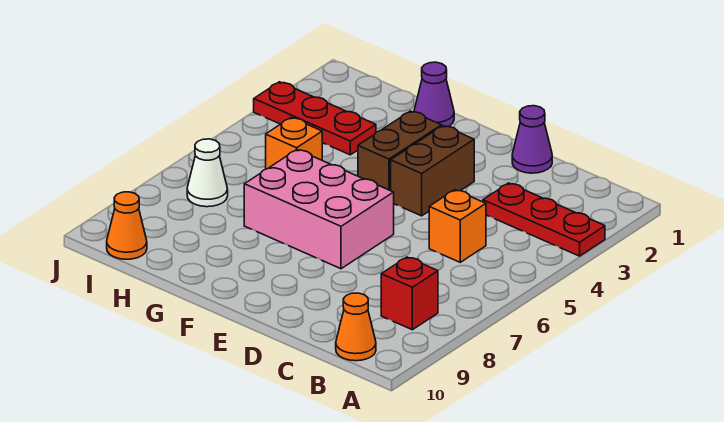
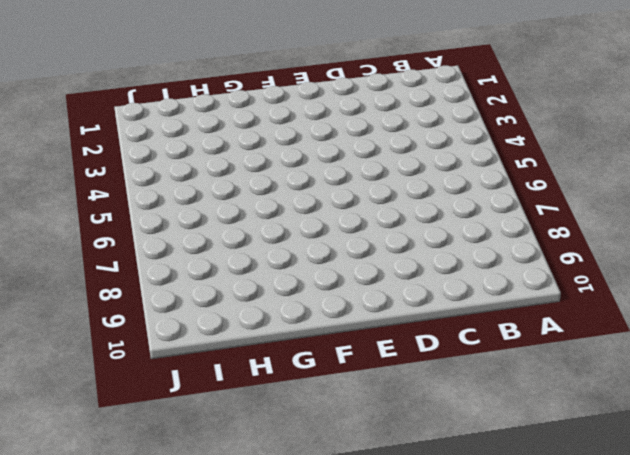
none -> red plate A3:C3 level 1
none -> red brick B8 level 1
none -> orange cone B10 level 1

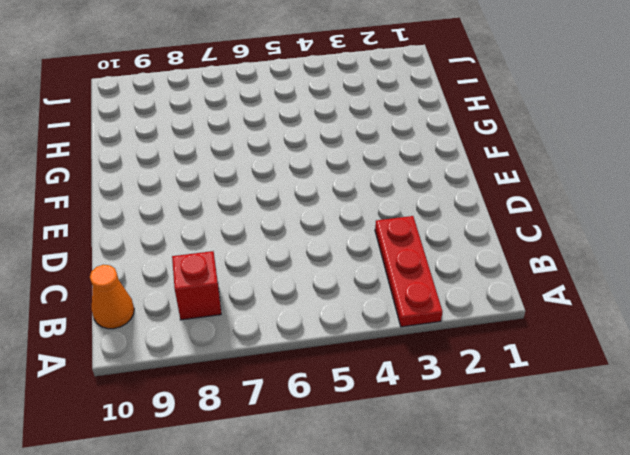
none -> orange brick C5 level 1
none -> purple cone D1 level 1
none -> brown brick E3:E4 level 1

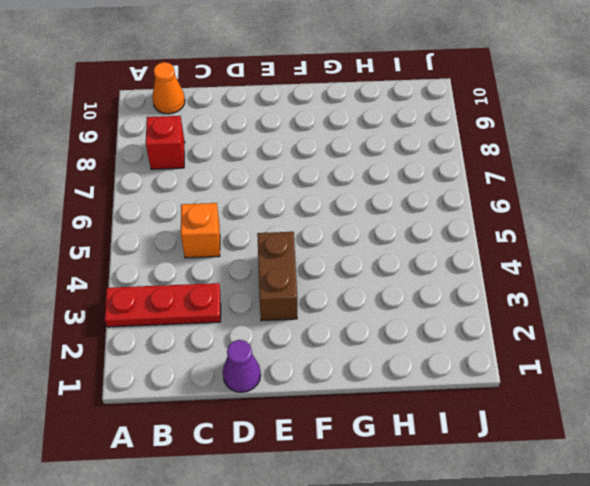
none -> pink brick E6:G7 level 1
none -> brown brick F3:F4 level 1
none -> purple cone G1 level 1

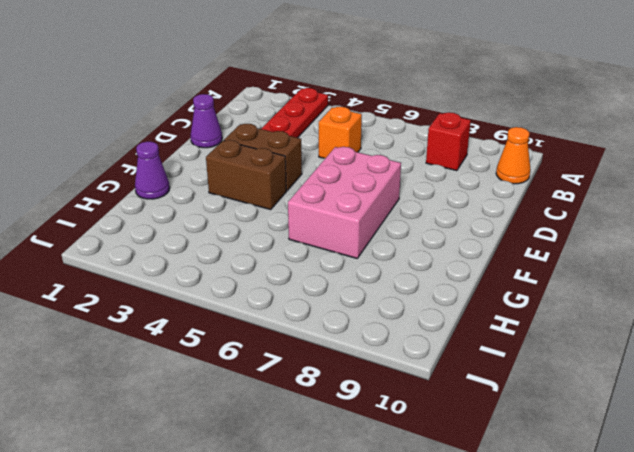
none -> red plate H3:J3 level 1
none -> orange brick H5 level 1
none -> white cone I7 level 1

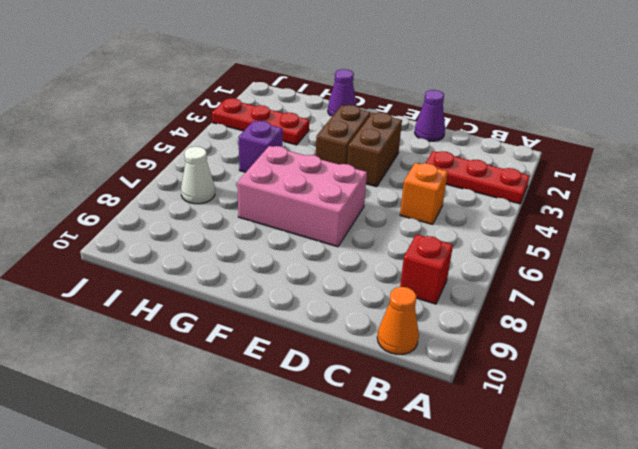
purple brick H5 level 1 -> orange brick H5 level 1
none -> orange cone I10 level 1

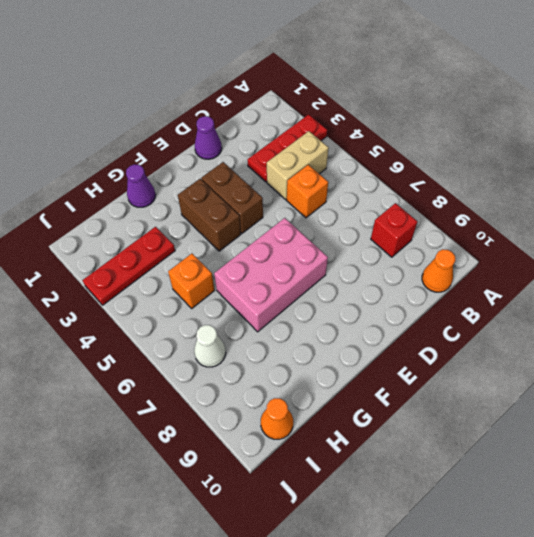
tan brick B4:C4 level 1 -> none

